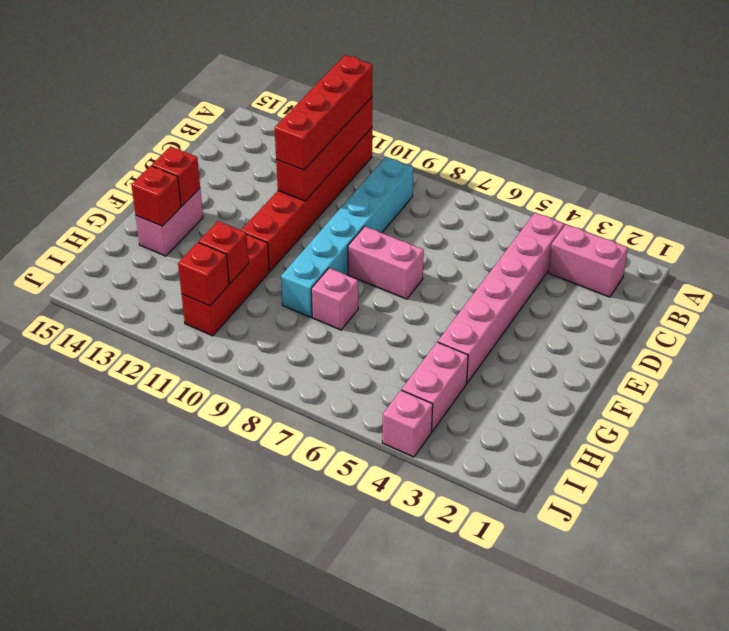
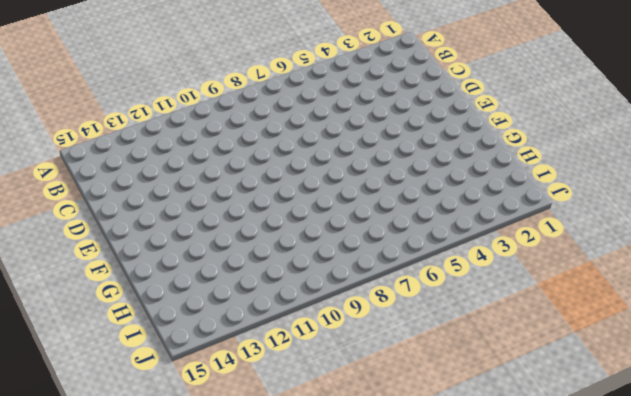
none -> red brick A11:F11 level 1
none -> pink brick B2:B3 level 1
none -> pink brick B4:G4 level 1

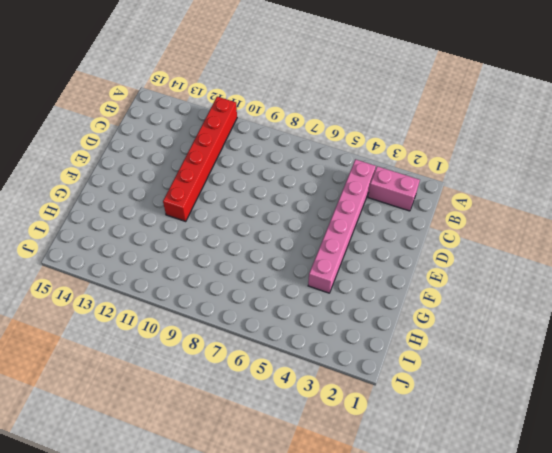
none -> cyan brick B9:G9 level 1
none -> pink brick E7:E8 level 1
none -> pink brick F14:G14 level 1

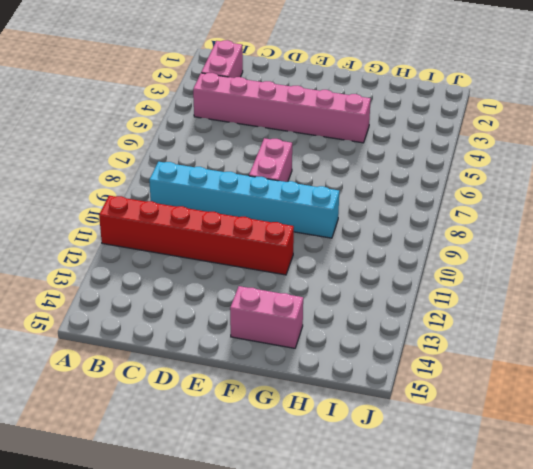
none -> pink brick G8 level 1
none -> red brick G11:I11 level 1
none -> pink brick H4:I4 level 1

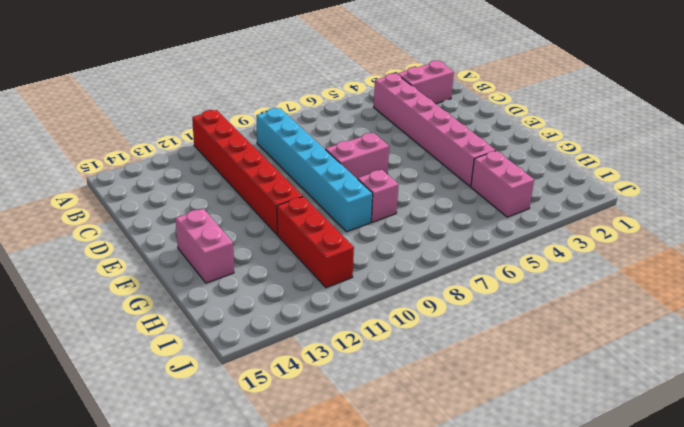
none -> pink brick J4 level 1
none -> red brick A11:D11 level 2
none -> red brick F14 level 2

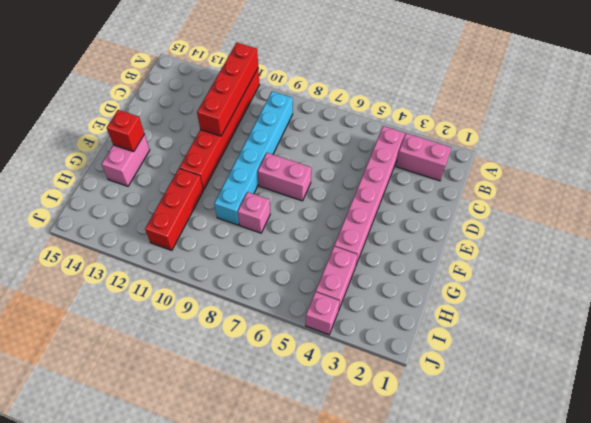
none -> red brick G14 level 2
none -> red brick H11 level 2
none -> red brick I11 level 2

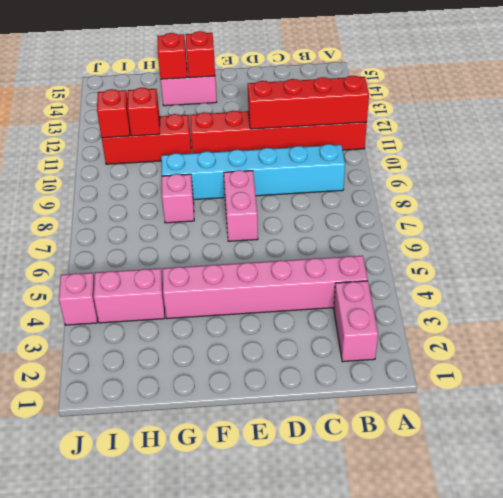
none -> red brick A11:D11 level 3

